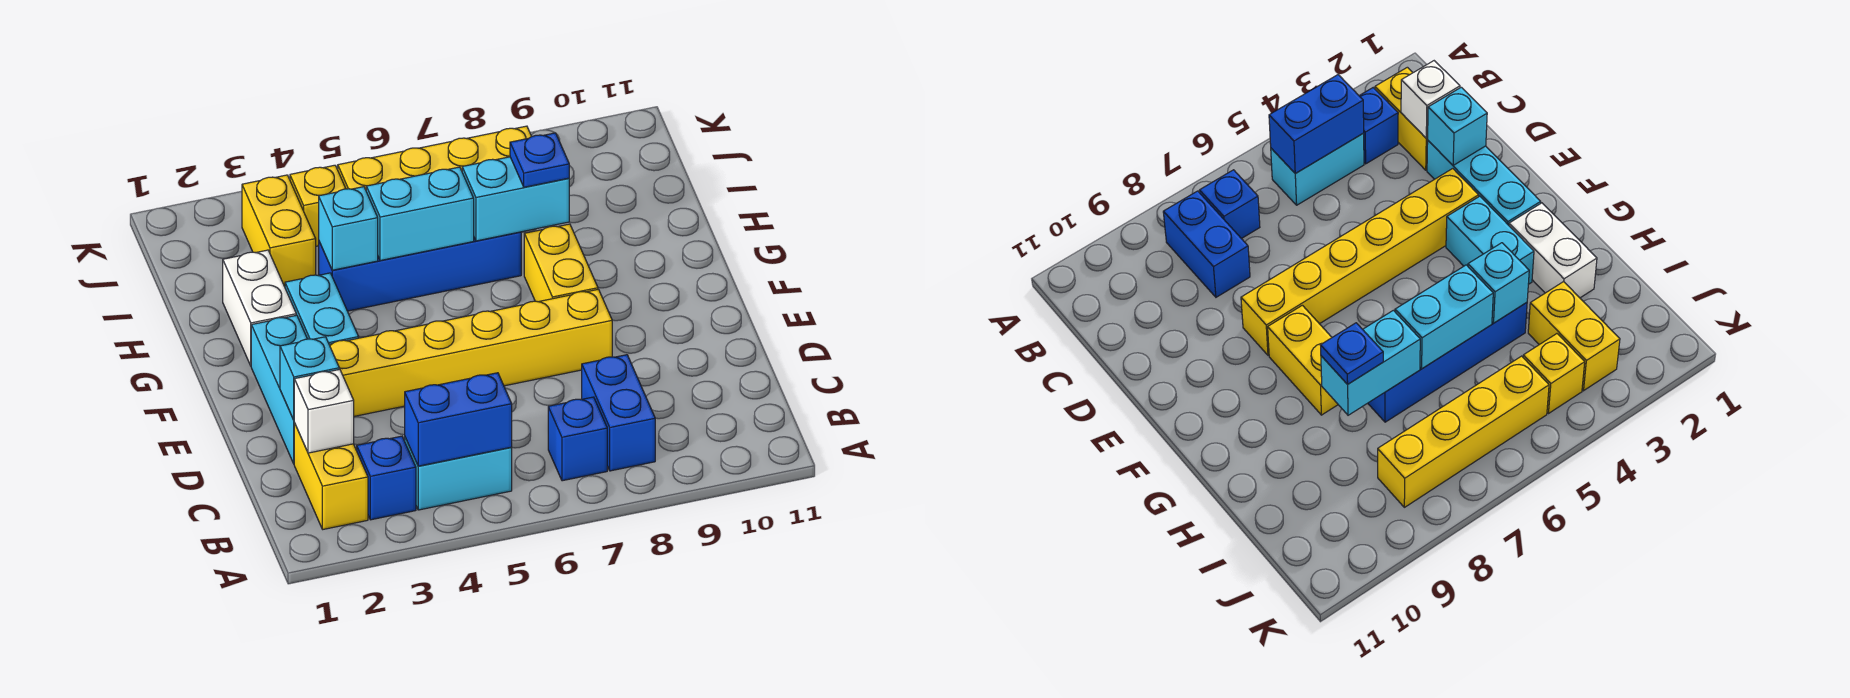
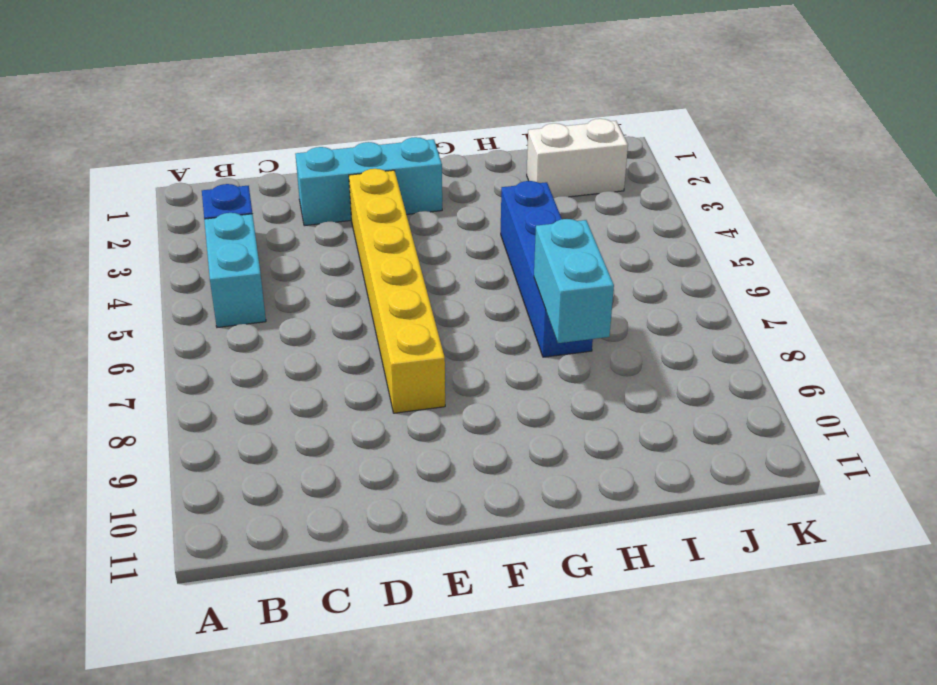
white brick I2:J2 level 1 -> white brick G2:H2 level 1
none -> yellow brick B2:C2 level 1
none -> blue brick B7 level 1
none -> blue brick B8:C8 level 1

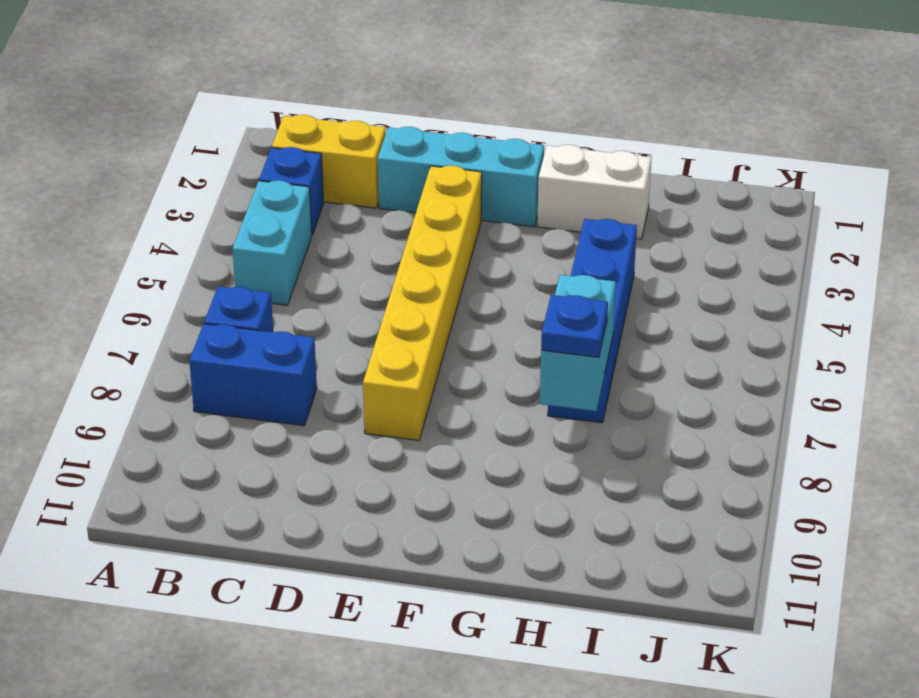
none -> cyan brick F3:G3 level 1
none -> yellow brick F8:G8 level 1
none -> yellow brick I3:J3 level 1

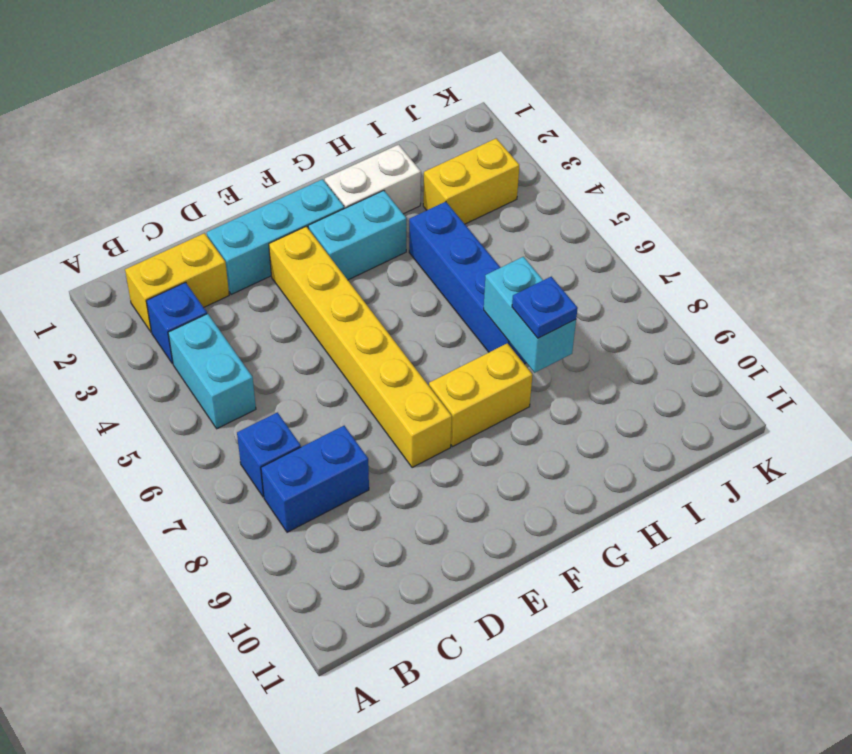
none -> yellow brick J4 level 1
none -> yellow brick J5:J8 level 1
none -> blue brick B4:B5 level 2

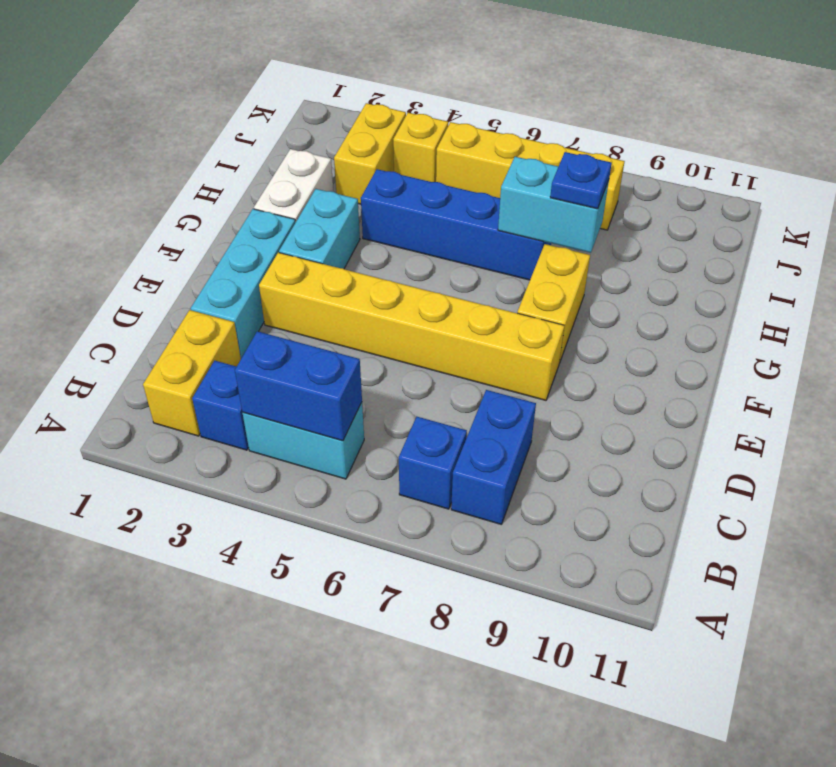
none -> white brick C2 level 2
none -> cyan brick D2 level 2
none -> cyan brick H4 level 2

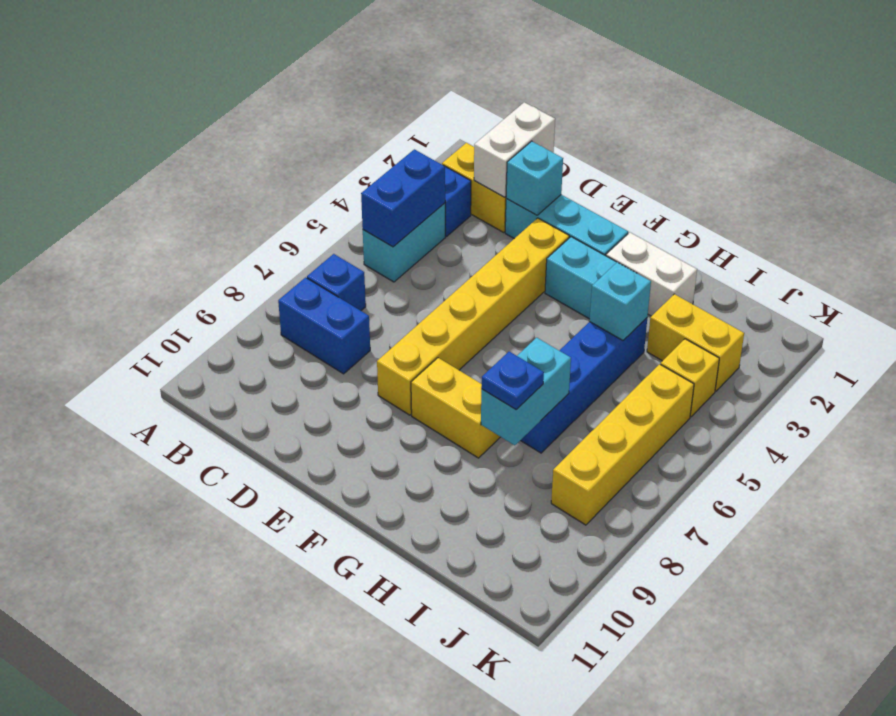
white brick C1:C2 level 2 -> white brick C2 level 2
none -> cyan brick H5:H6 level 2

